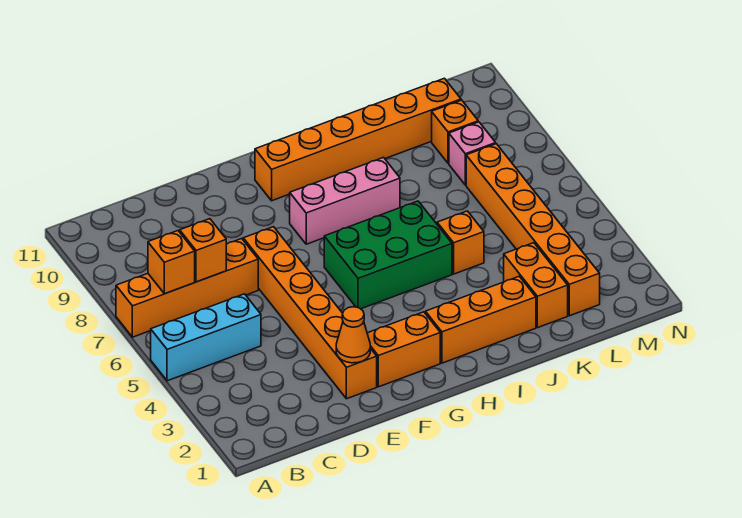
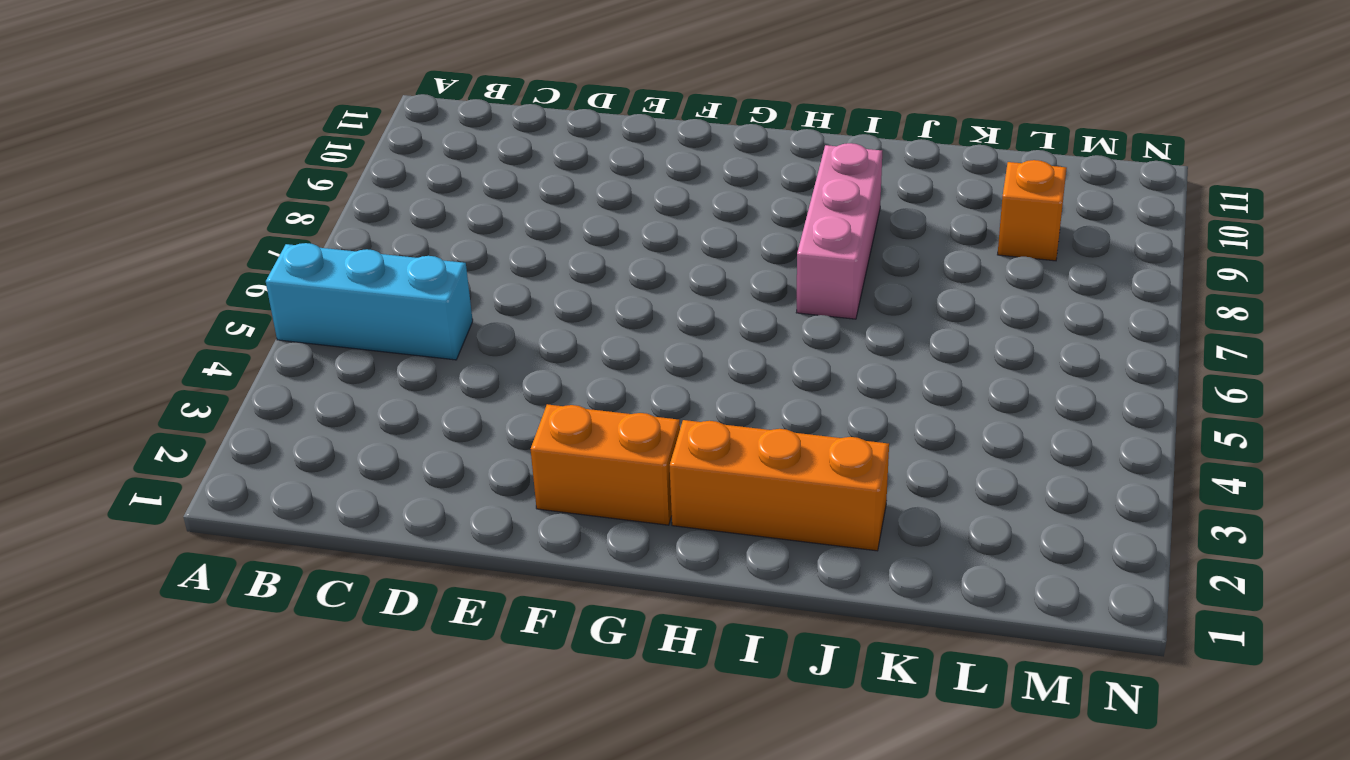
pink brick I7:I9 level 1 -> pink brick G8:I8 level 1
none -> orange brick A7:D7 level 1
none -> orange brick E2:E7 level 1
none -> green brick G5:I6 level 1

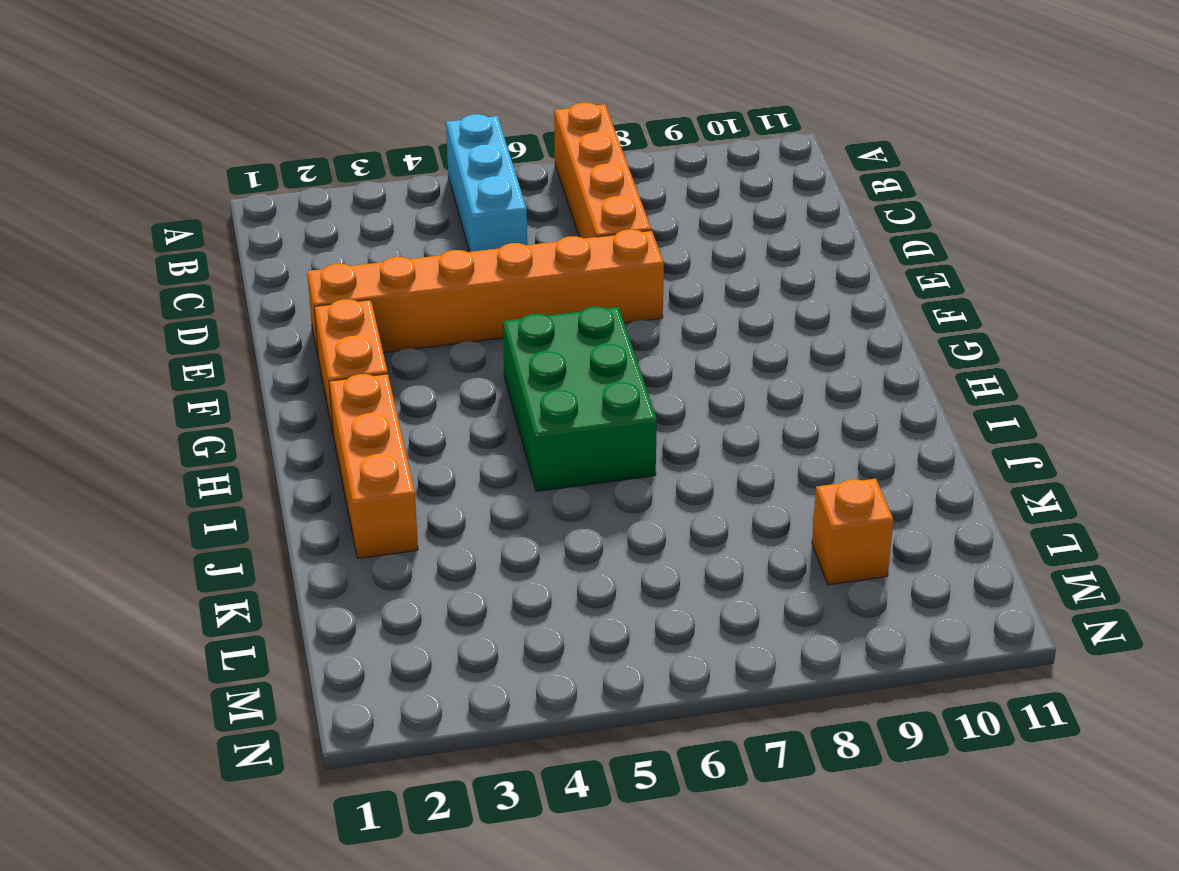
none -> pink brick G8:I8 level 1
none -> orange brick G10:L10 level 1
none -> orange brick J5 level 1

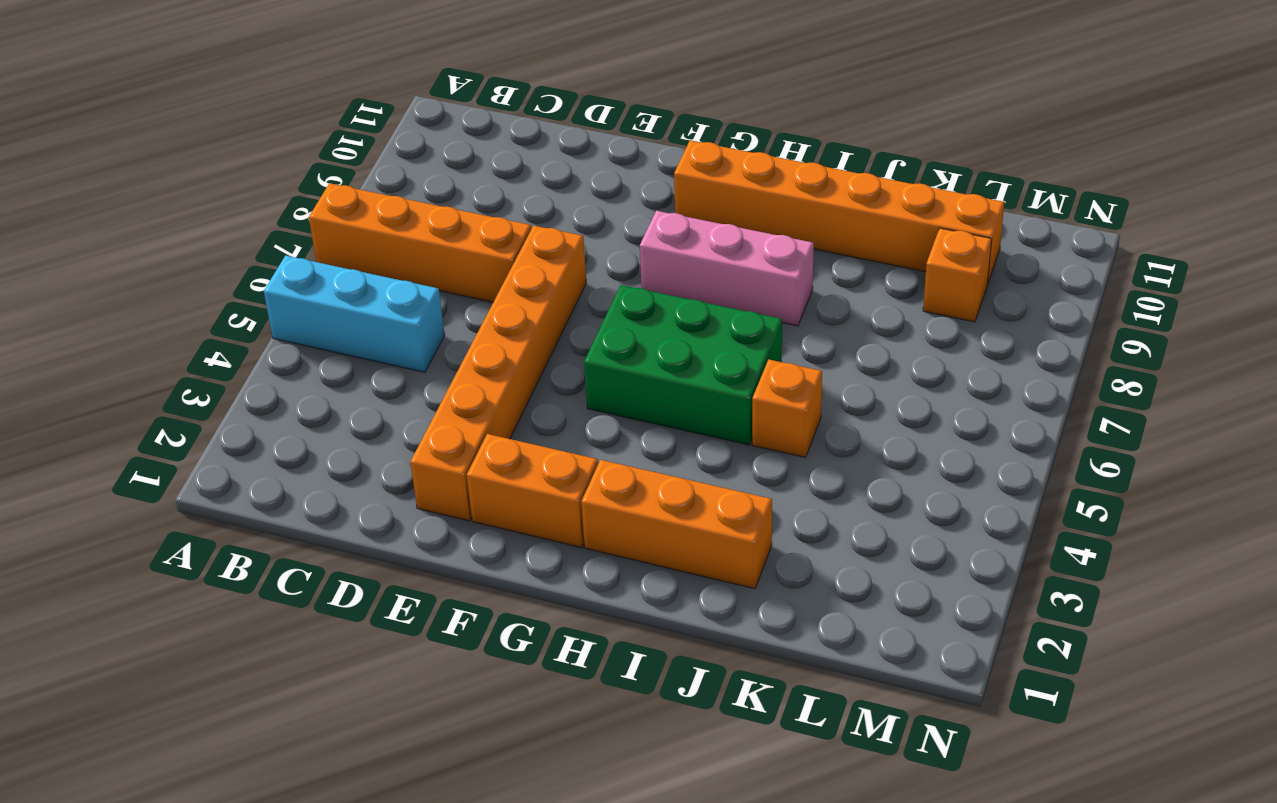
none -> orange brick K2:K3 level 1
none -> orange brick L2:L7 level 1
none -> pink brick L8 level 1

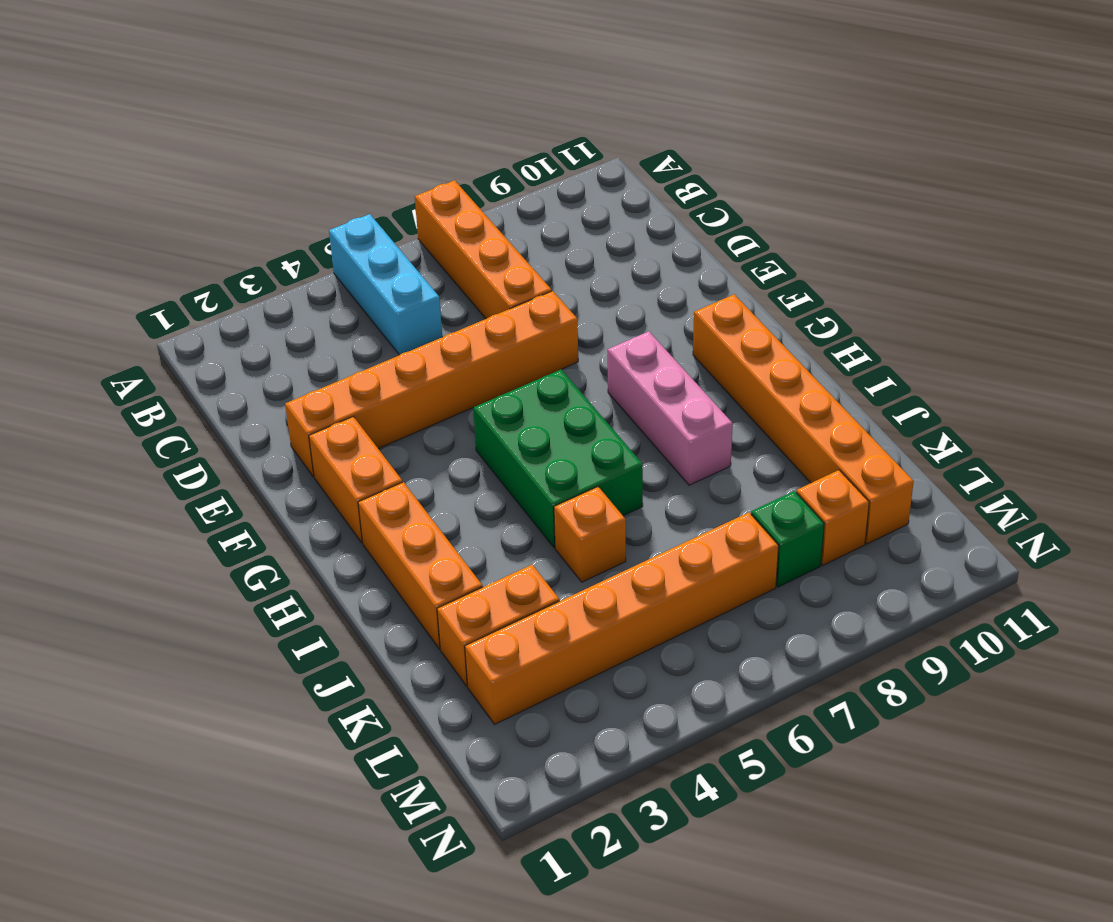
green brick L8 level 1 -> pink brick L8 level 1
none -> orange brick B7 level 2
none -> orange brick C7 level 2
none -> orange cone E2 level 2

